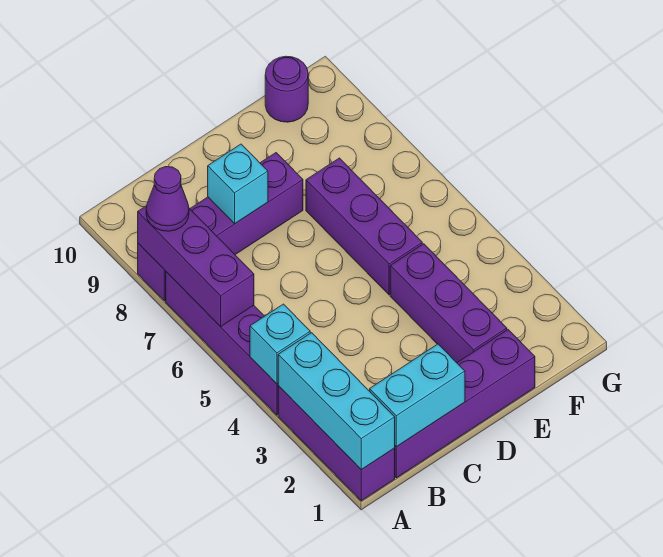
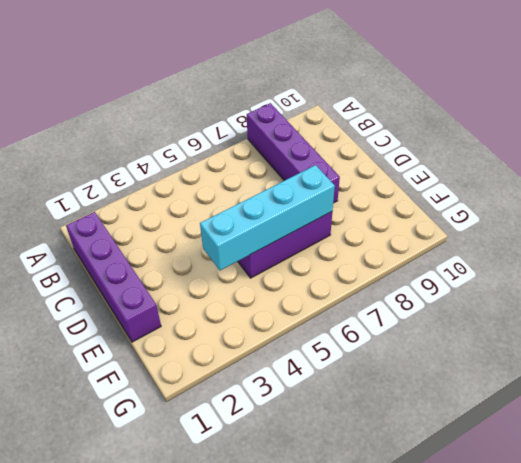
cyan brick E4:E7 level 2 -> none
none -> purple brick A1:A3 level 1
none -> purple brick A4:A7 level 1
none -> purple brick E2:E4 level 1

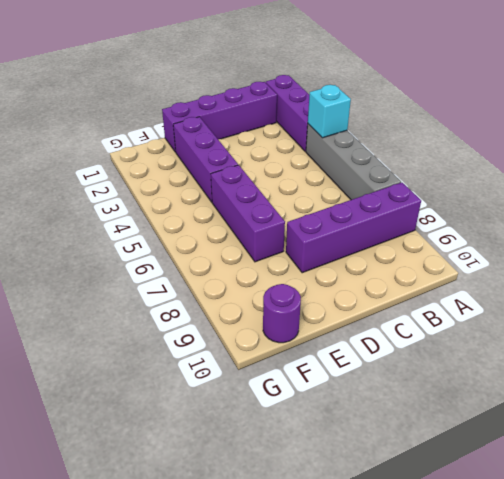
grey brick A4:A7 level 1 -> purple brick A4:A7 level 1
none -> cyan brick A1:A3 level 2
none -> purple brick A6:A8 level 2
none -> cyan brick B1:C1 level 2

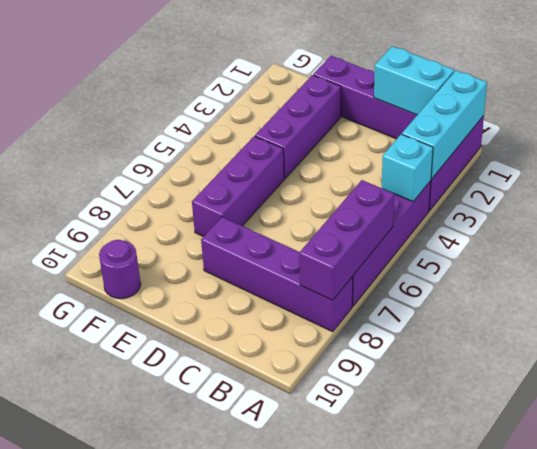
none -> cyan brick C8 level 2
none -> purple cone A8 level 3

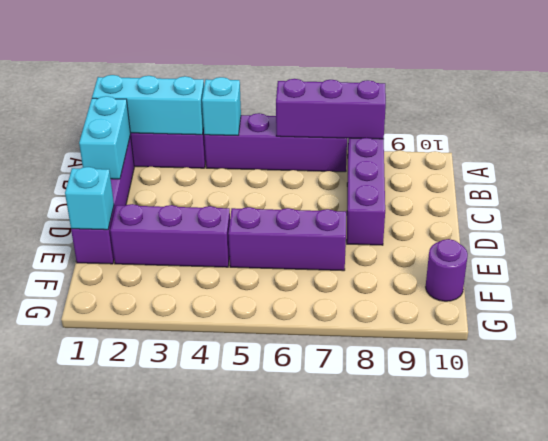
cyan brick E1 level 2 -> cyan brick C8 level 2
none -> purple cone A8 level 3

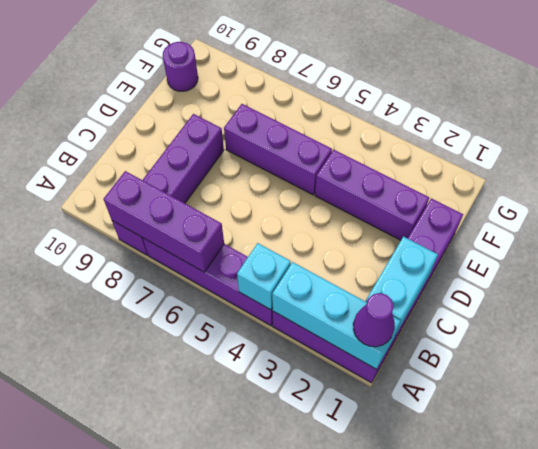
purple cone A1 level 3 -> purple cone A8 level 3
none -> cyan brick C8 level 2

